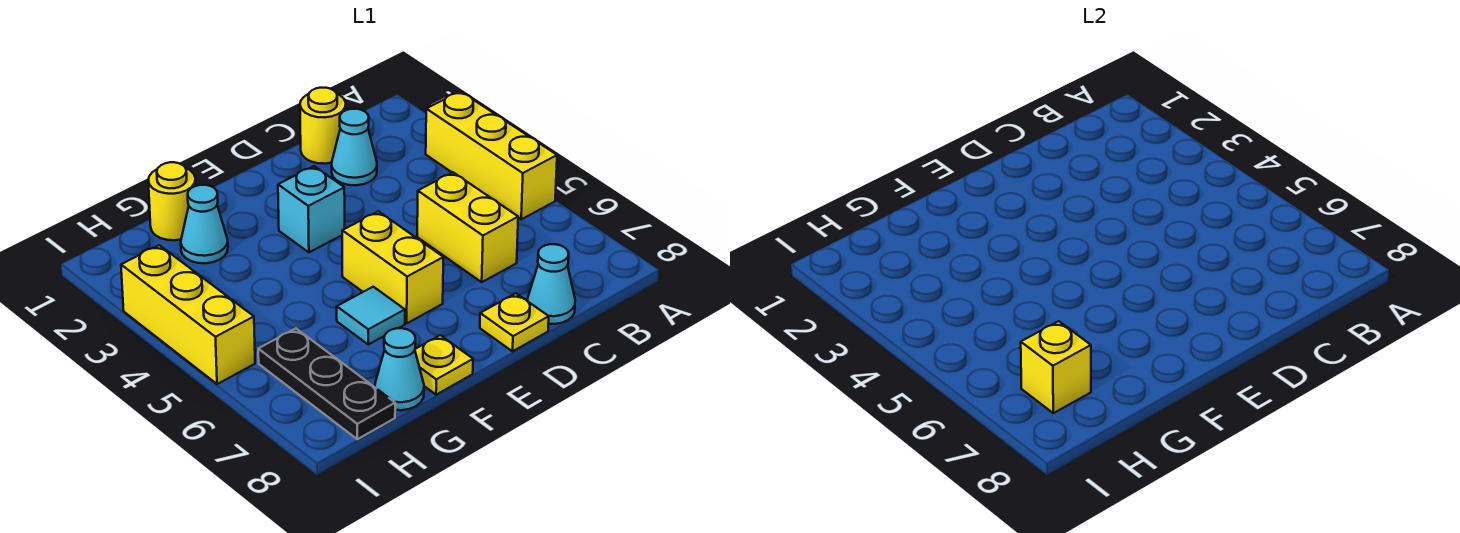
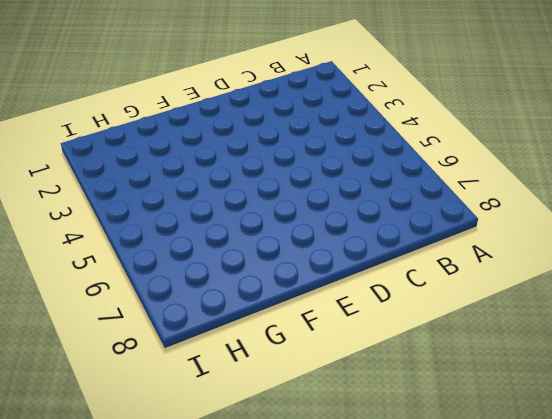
none -> yellow brick A3:A5 level 1
none -> yellow round brick C1 level 1
none -> cyan cone C2 level 1

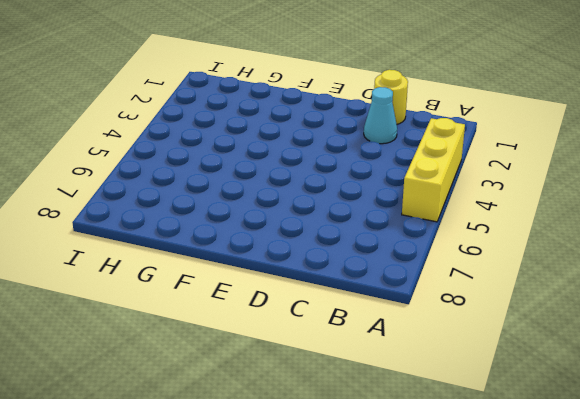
none -> yellow brick C5:C6 level 1
none -> cyan cone C8 level 1
none -> yellow plate D8 level 1

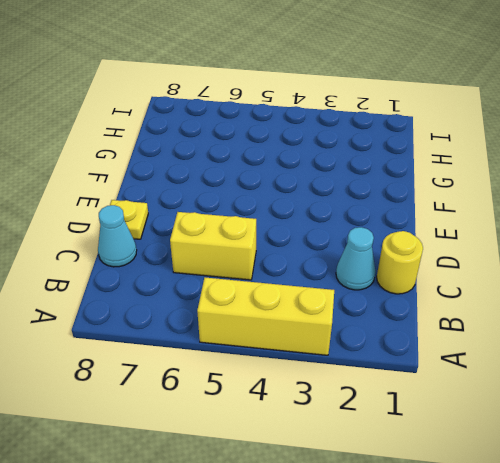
none -> cyan brick E3 level 1
none -> yellow brick E5:E6 level 1
none -> cyan tile F6 level 1

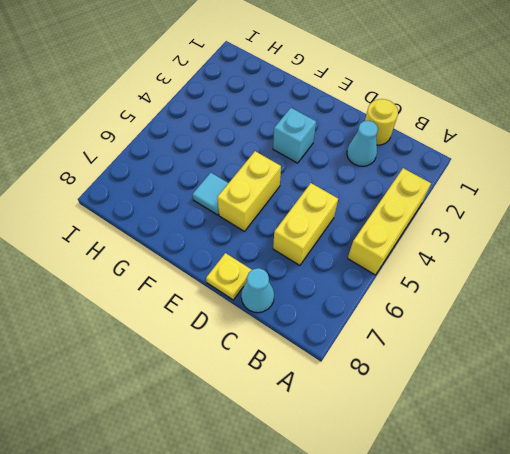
none -> yellow plate F8 level 1
none -> yellow round brick G1 level 1
none -> cyan cone G2 level 1

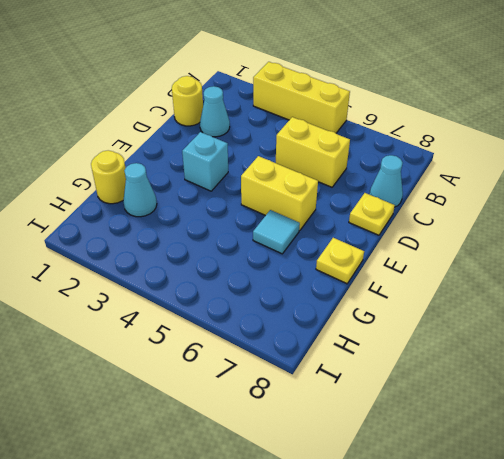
none -> cyan cone G8 level 1
none -> black plate H6:H8 level 1
none -> yellow brick I3:I5 level 1

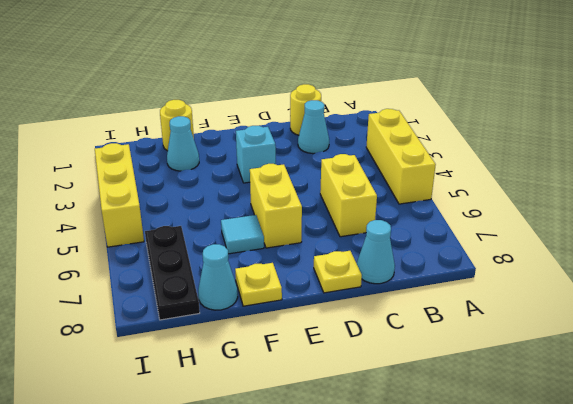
none -> yellow brick H7 level 2

